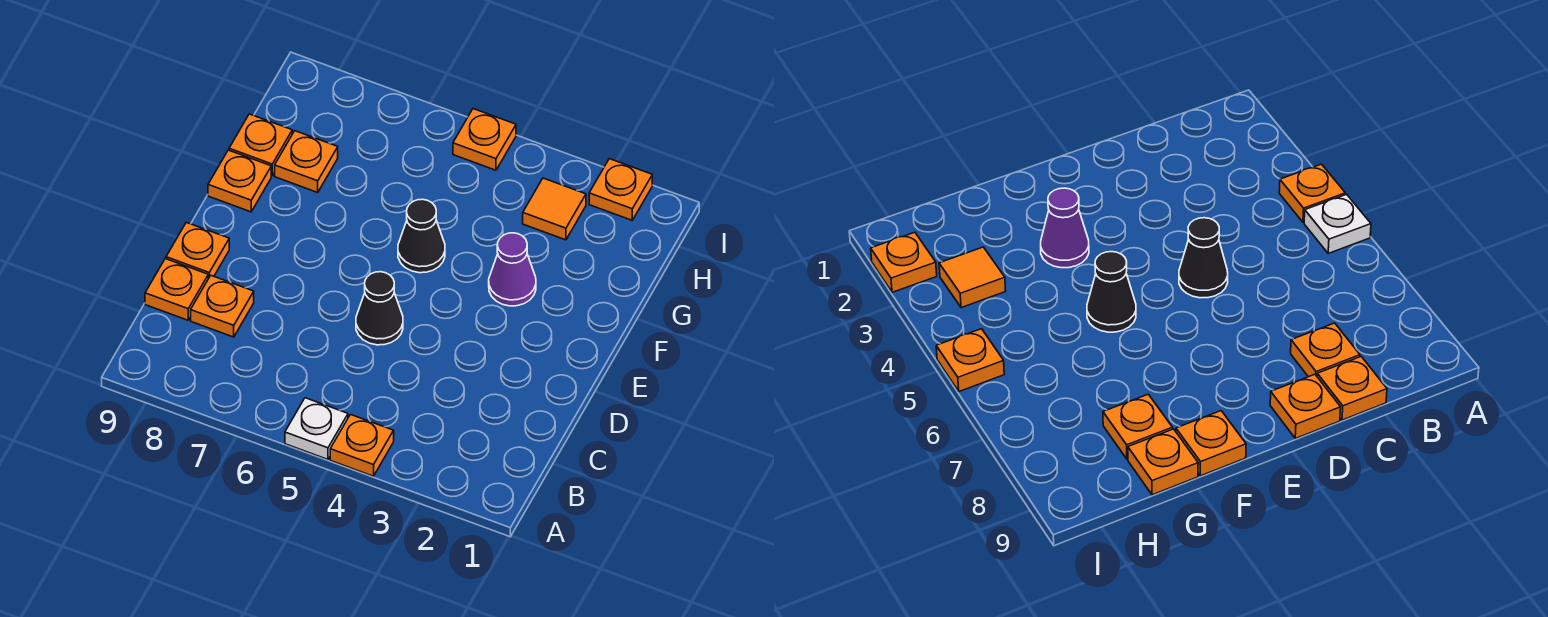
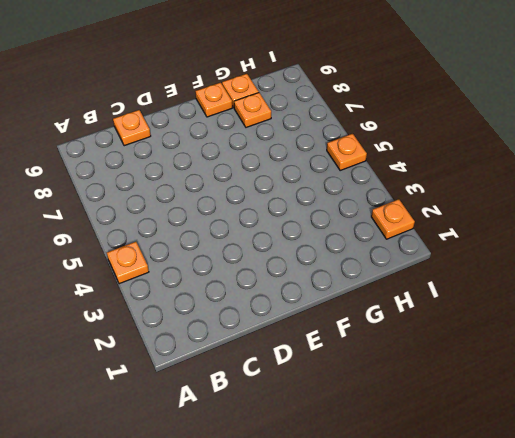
none -> white plate A5 level 1
none -> orange plate C8 level 1
none -> black cone D5 level 1

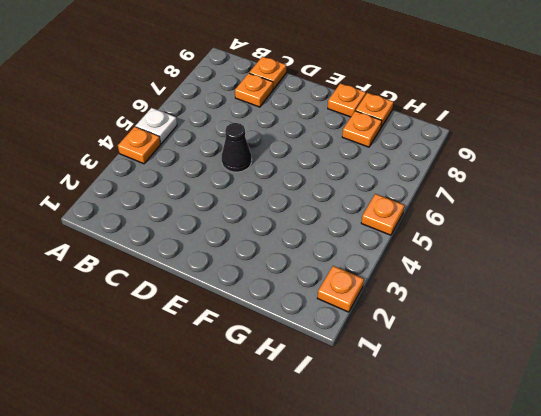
none -> orange plate D9 level 1
none -> purple cone F3 level 1
none -> black cone F5 level 1

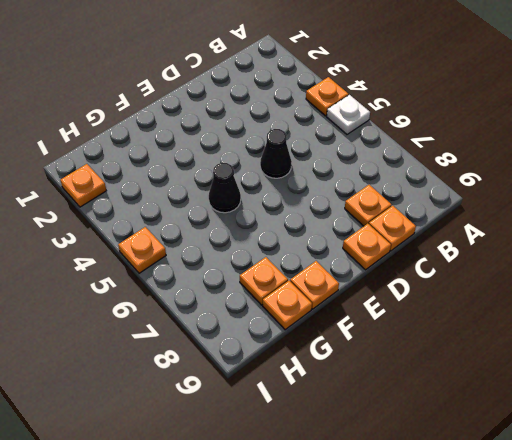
none -> purple cone F3 level 1
none -> orange tile H3 level 1

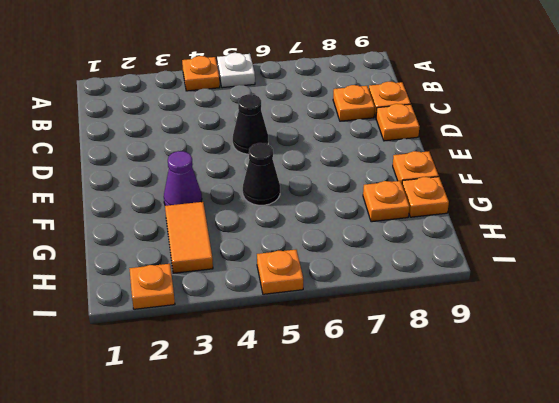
orange tile G3:H3 level 1 -> orange tile H3 level 1

